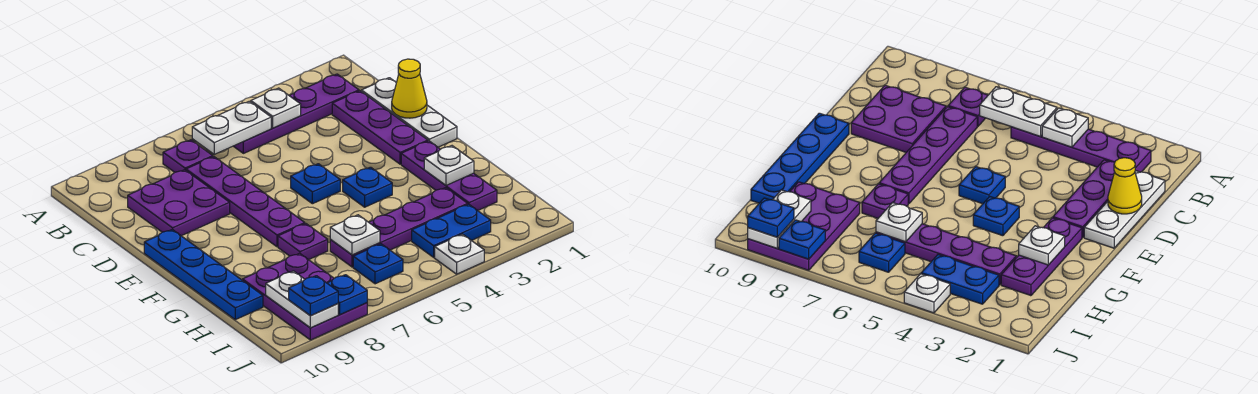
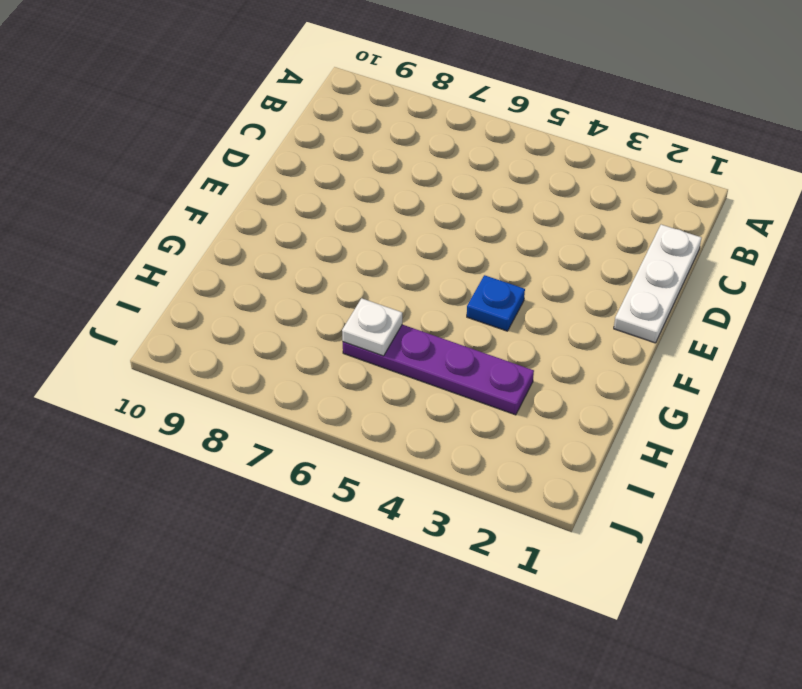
none -> purple plate B2:B5 level 1
none -> purple plate B7 level 1
none -> purple plate C2:E2 level 1

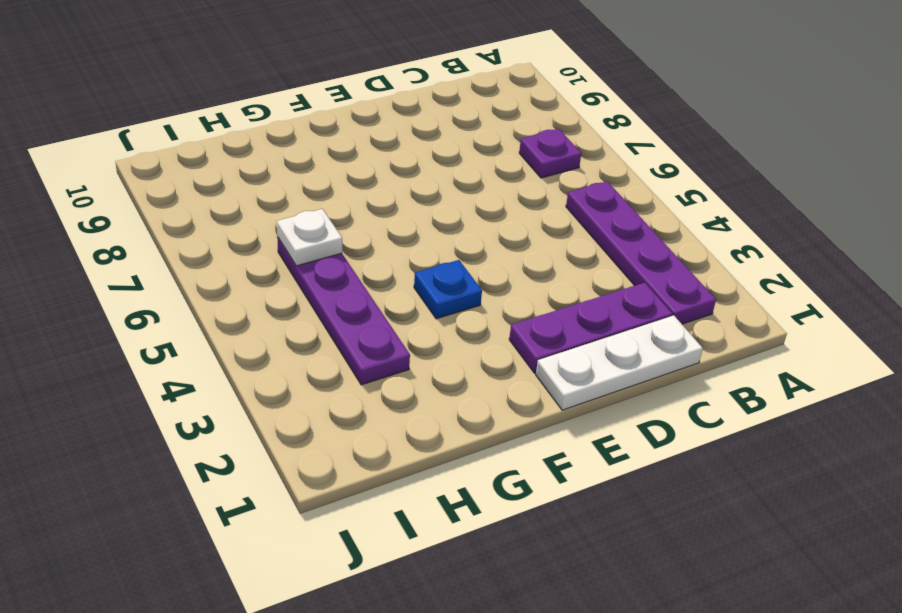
none -> purple plate C7:F7 level 1
none -> purple plate C8:D9 level 1
none -> blue plate E5 level 1

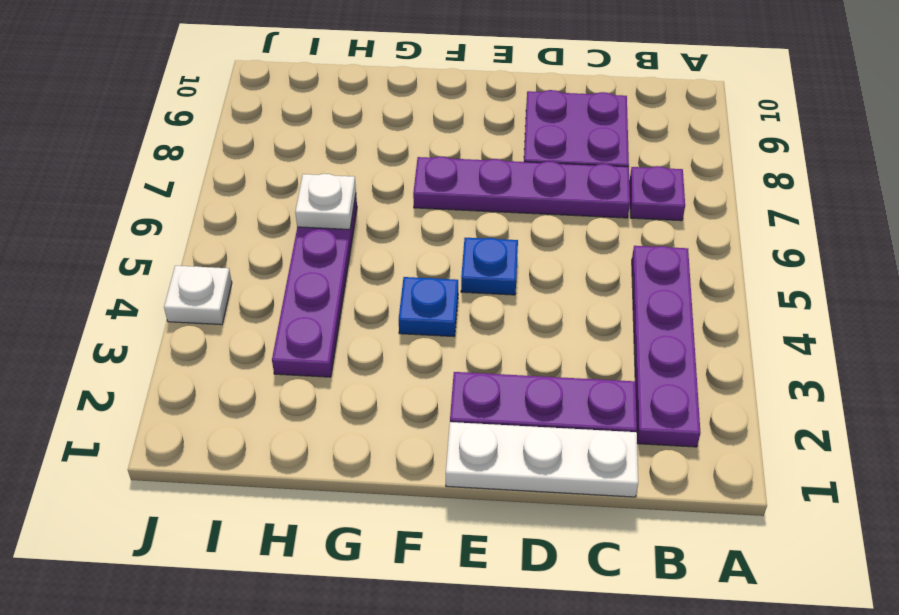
none -> blue plate E10:H10 level 1
none -> purple plate F2:H2 level 1
none -> purple plate G7 level 1

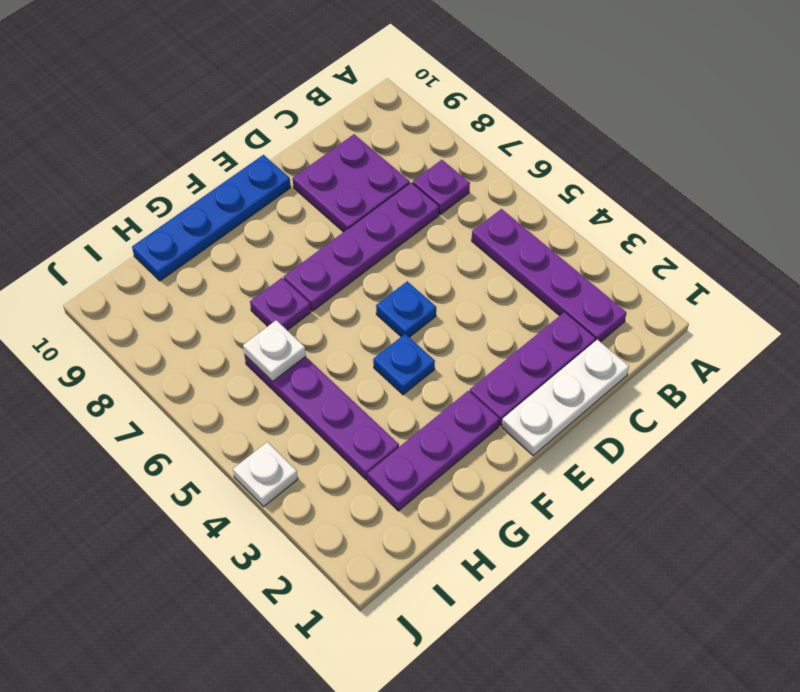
none -> purple plate H8:J9 level 1
none -> blue plate I3:I4 level 1
none -> blue plate I6 level 1

